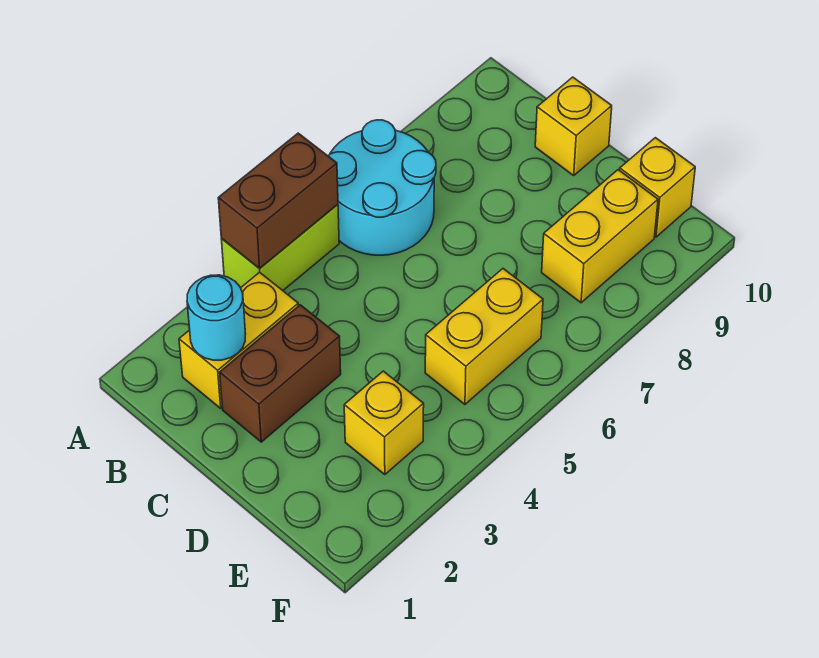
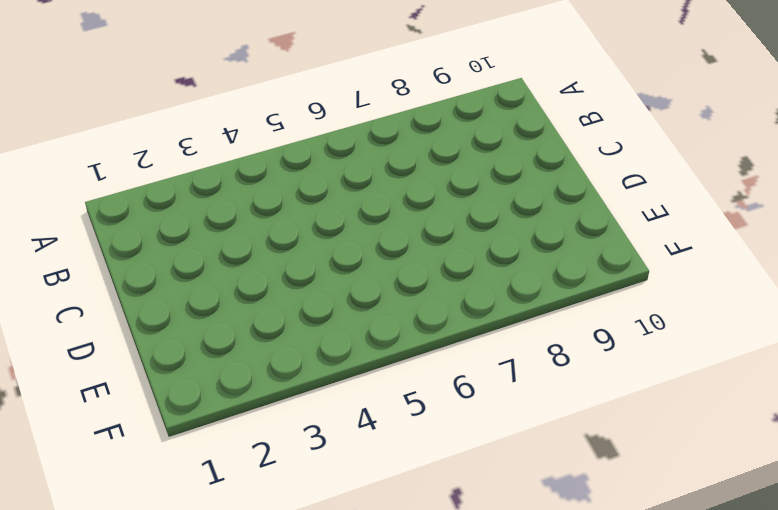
none -> lime brick A4:A5 level 1
none -> cyan round brick A6:B7 level 1

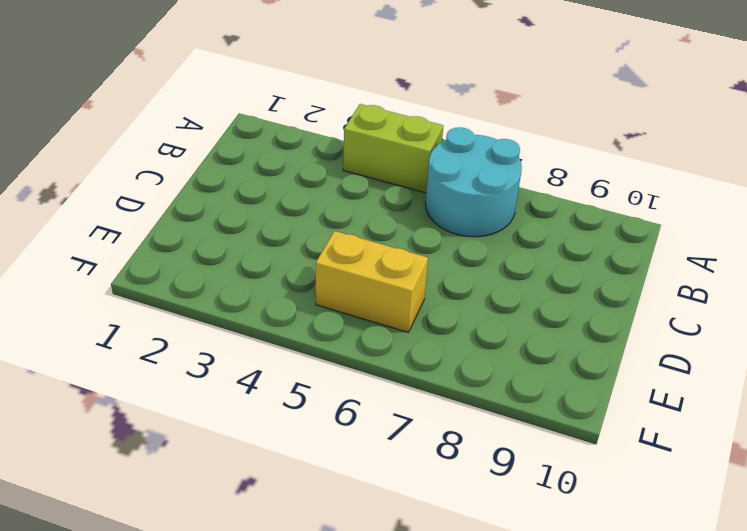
none -> yellow brick B2:B3 level 1
none -> brown brick C2:C3 level 1

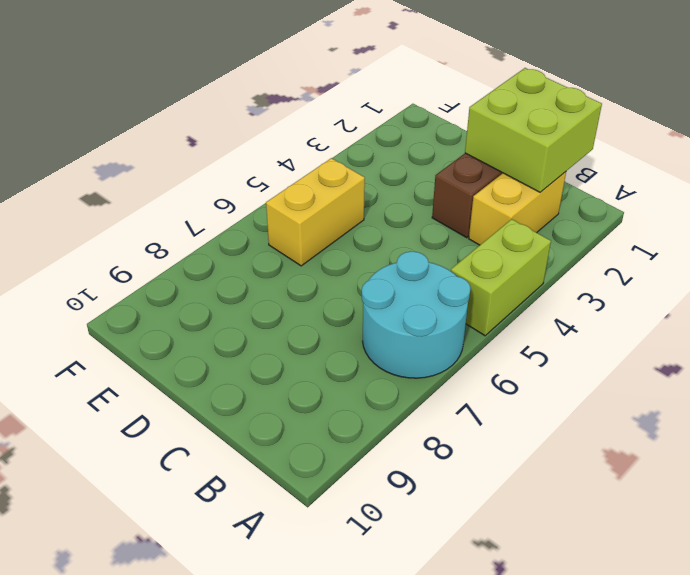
lime brick B1:C2 level 2 -> cyan round brick B2 level 2
none -> yellow brick C10 level 1
none -> yellow brick E3 level 1

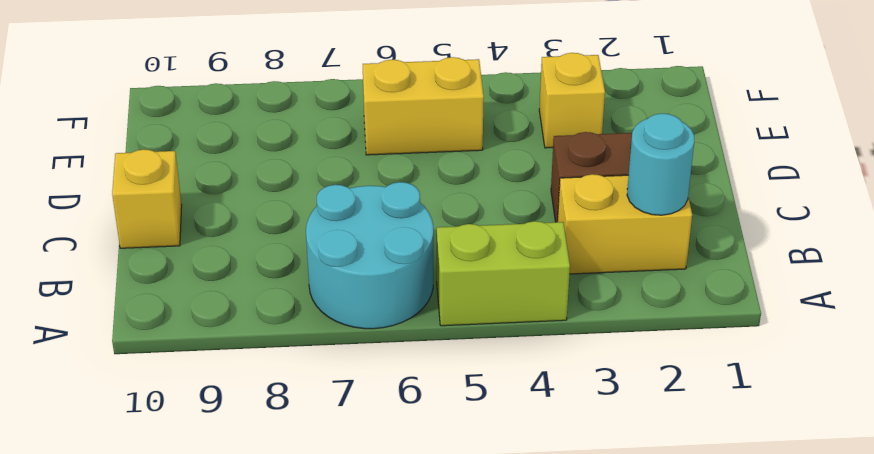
none -> yellow brick E8:E9 level 1
none -> yellow brick E10 level 1

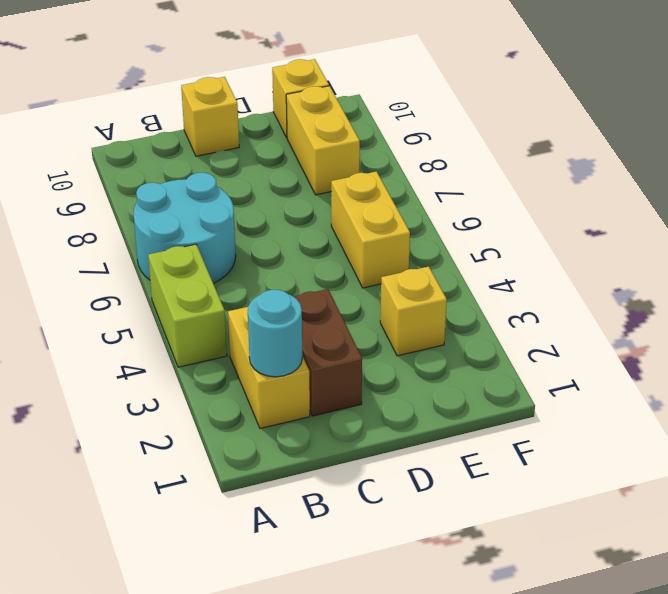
none -> brown brick A4:A5 level 2

